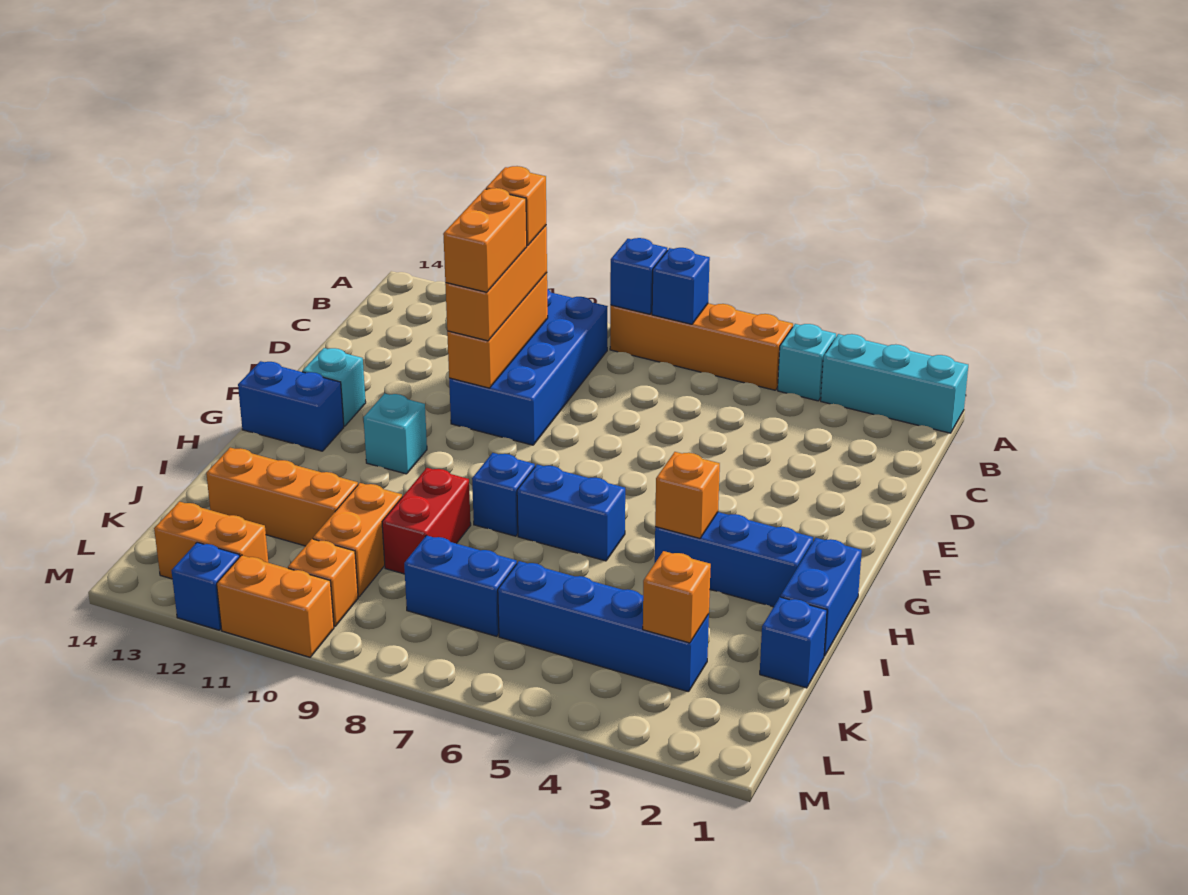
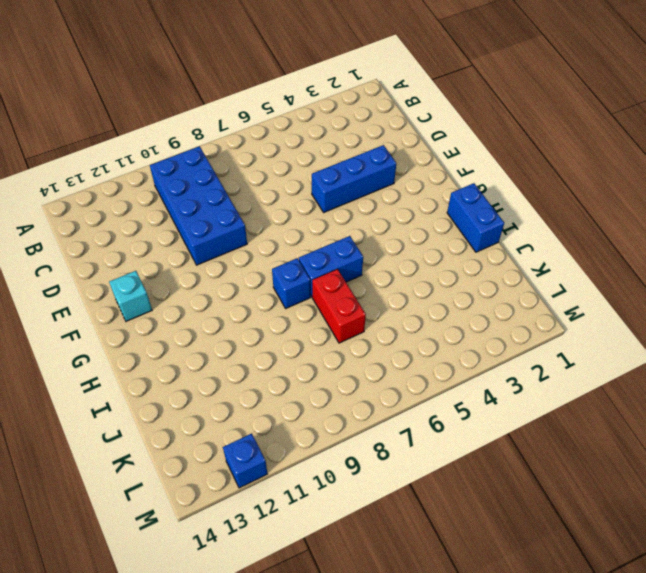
blue brick E3:E5 level 1 -> blue brick H2:H4 level 1
red brick I7:J7 level 1 -> red brick I9:J9 level 1
none -> cyan brick A1:A3 level 1
none -> cyan brick A4 level 1
none -> orange brick A5:A8 level 1

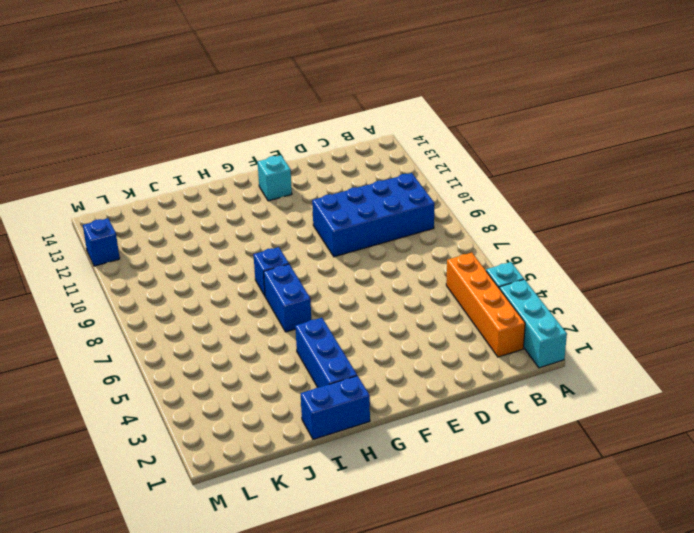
orange brick B2:B5 level 1 -> orange brick A5:A8 level 1
none -> cyan brick G11 level 1
none -> blue brick G13:G14 level 1
none -> red brick I9:J9 level 1

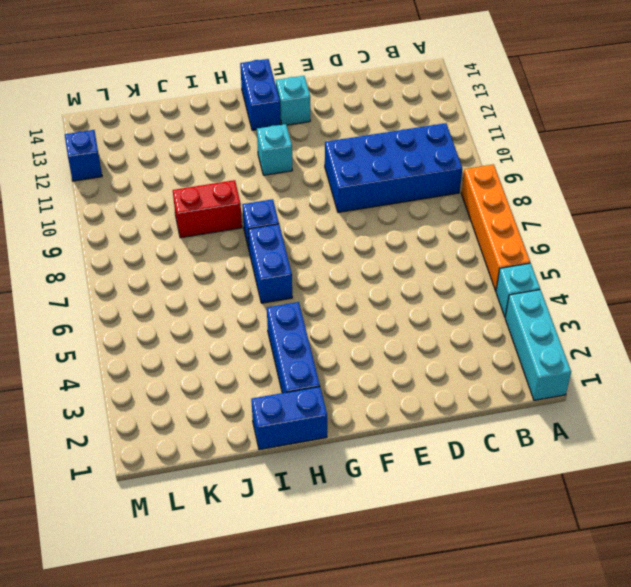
none -> blue brick J1 level 1
none -> orange brick J10:K10 level 1
none -> orange brick J11:J13 level 1

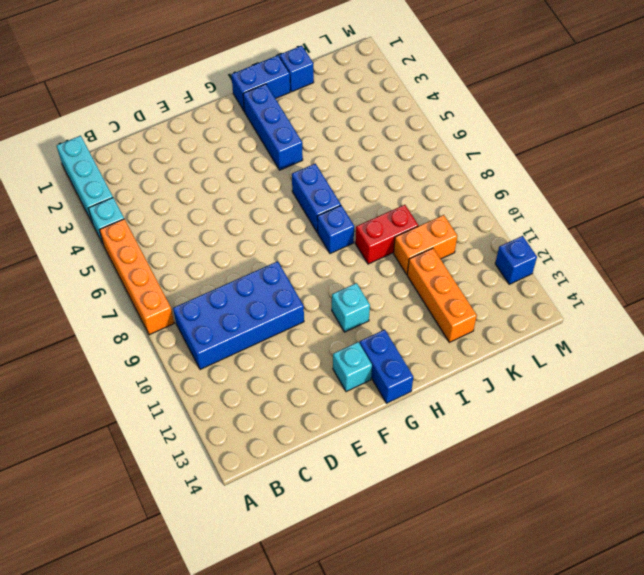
none -> blue brick K3:K6 level 1
none -> blue brick K7:K8 level 1
none -> orange brick L10 level 1

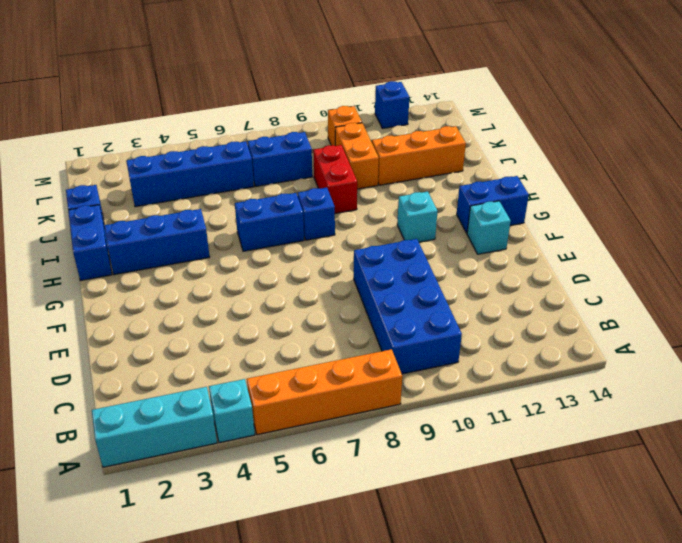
none -> orange brick L12:L13 level 1
none -> orange brick M10:M11 level 1
none -> blue brick A7 level 2

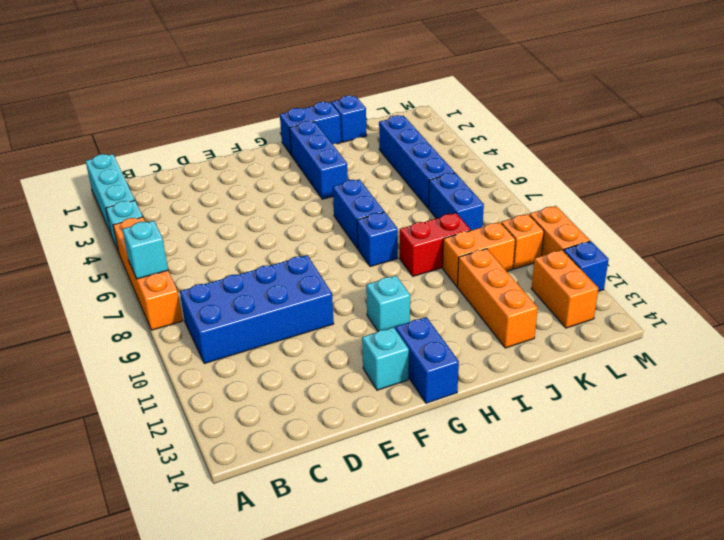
cyan brick A7 level 2 -> blue brick A7 level 2
none -> blue brick A8 level 2
none -> orange brick C10:E10 level 2
none -> orange brick H4 level 2

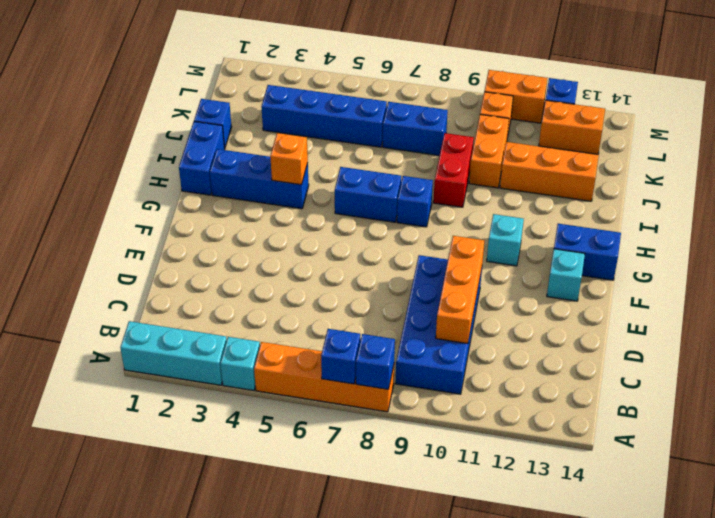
none -> orange brick K3 level 2
none -> orange brick C10:E10 level 3
none -> orange brick C10 level 4

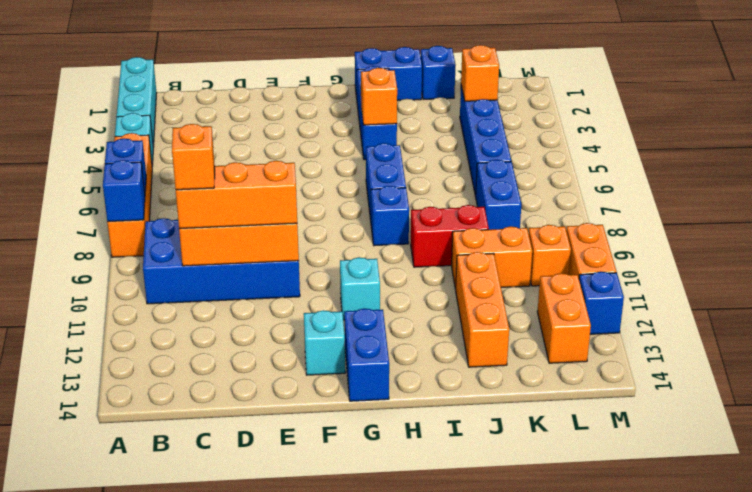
none -> orange brick D10:E10 level 4

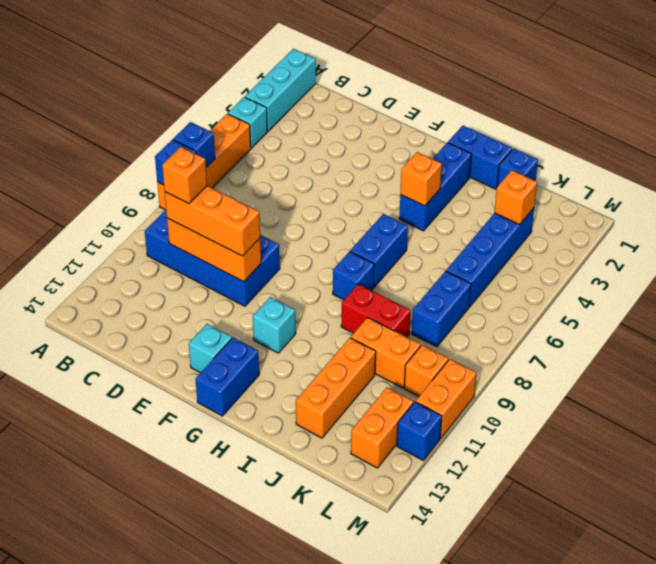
none -> orange brick D10:E10 level 4

